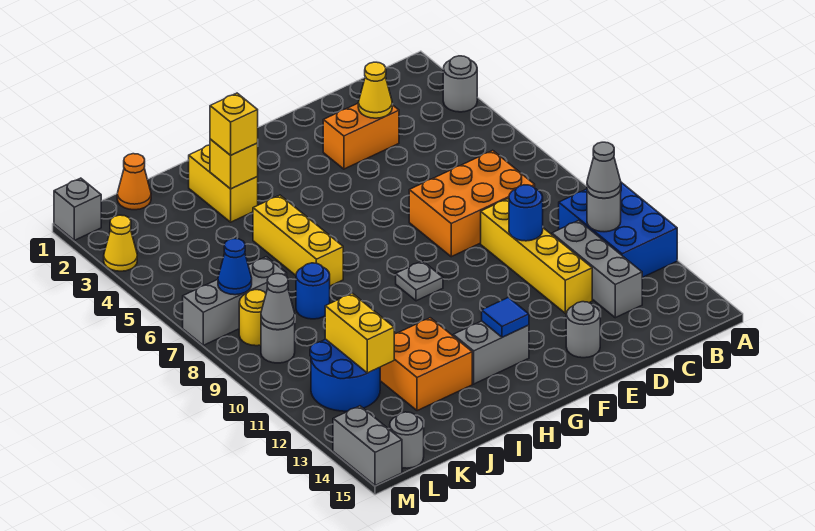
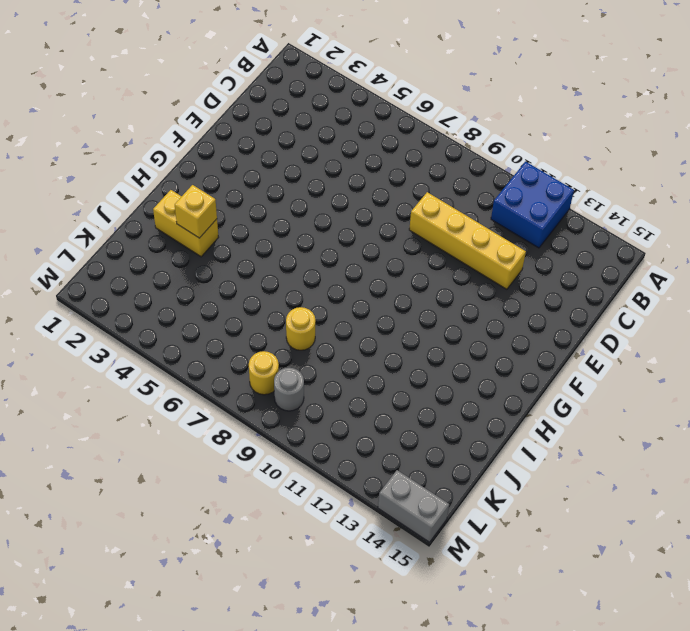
blue brick A11:B12 level 1 -> blue brick A10:B12 level 1
yellow round brick J8 level 1 -> blue round brick J8 level 1
none -> grey round brick A3 level 1
none -> orange brick C7:E8 level 1
none -> grey brick C11:C13 level 1
none -> orange brick D3:E3 level 1

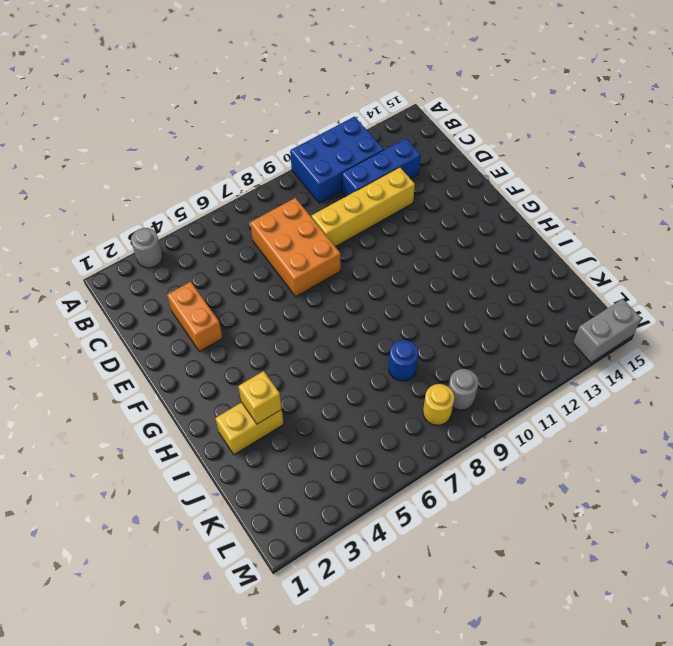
blue brick C11:C13 level 1 -> grey brick C11:C13 level 1
none -> grey round brick E14 level 1
none -> grey plate G9 level 1
none -> grey brick G13:H13 level 1
none -> yellow brick I5:I7 level 1

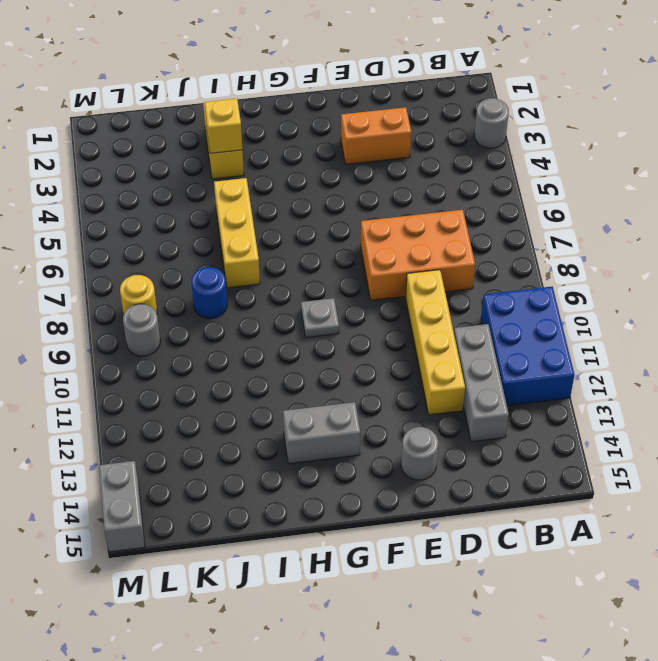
none -> orange brick I12:J13 level 1
none -> orange cone K1 level 1
none -> grey brick K7:M7 level 1
none -> blue round brick K11:L12 level 1

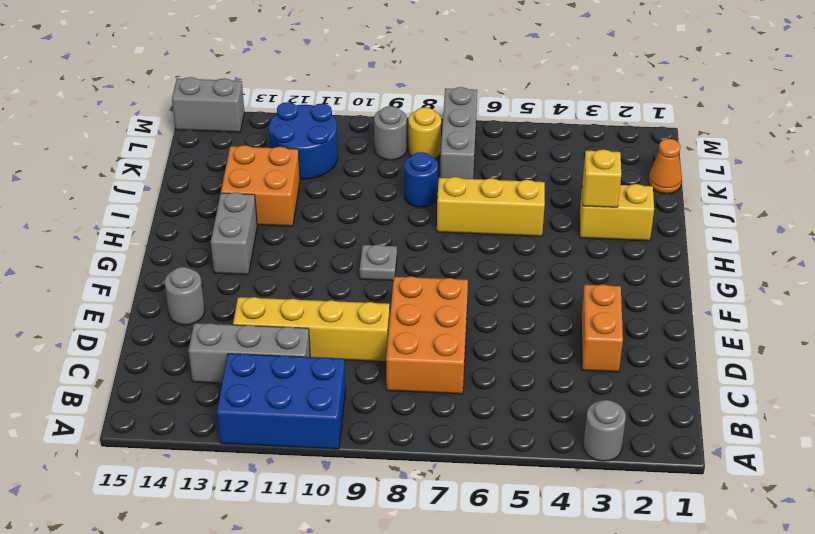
none -> grey round brick L15 level 1
none -> grey brick M1 level 1
none -> yellow cone M3 level 1
none -> grey round brick B11 level 2

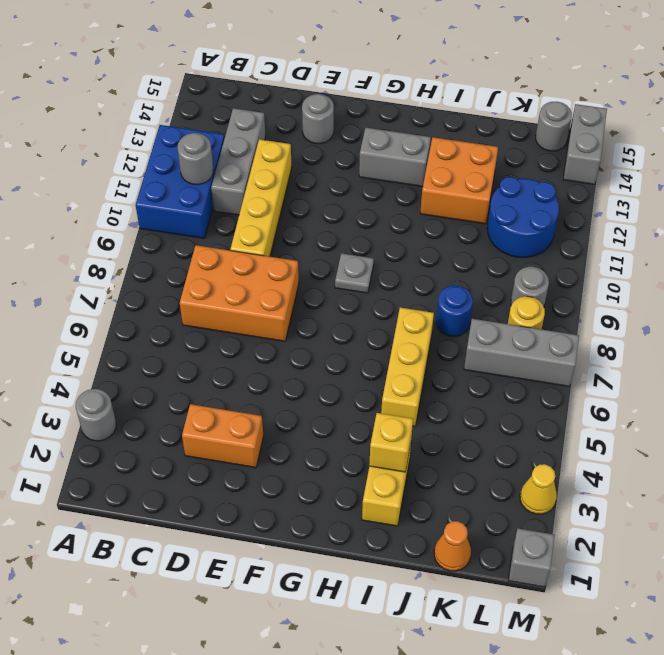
none -> yellow cone D3 level 2
none -> blue round brick D10 level 2
none -> blue tile G13 level 2
none -> yellow brick K11:K12 level 2

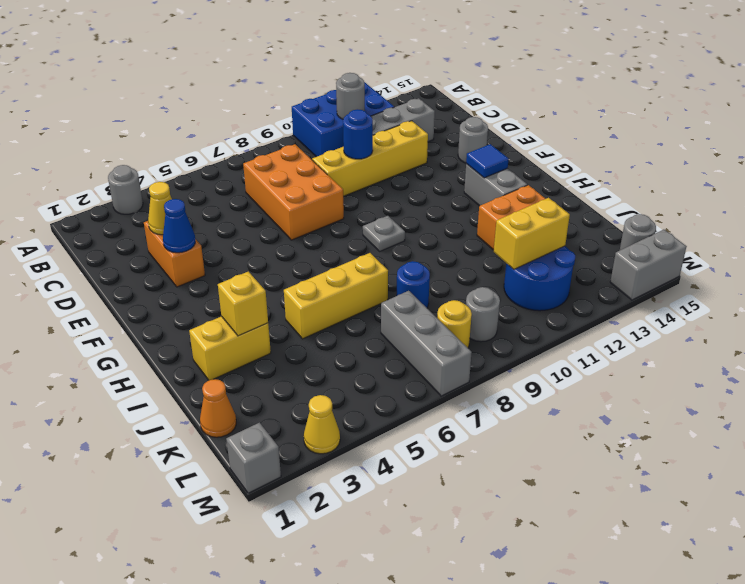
blue cone E3 level 2 -> blue cone L7 level 2
none -> grey cone L9 level 2
none -> grey cone B11 level 3
none -> yellow brick I3 level 3

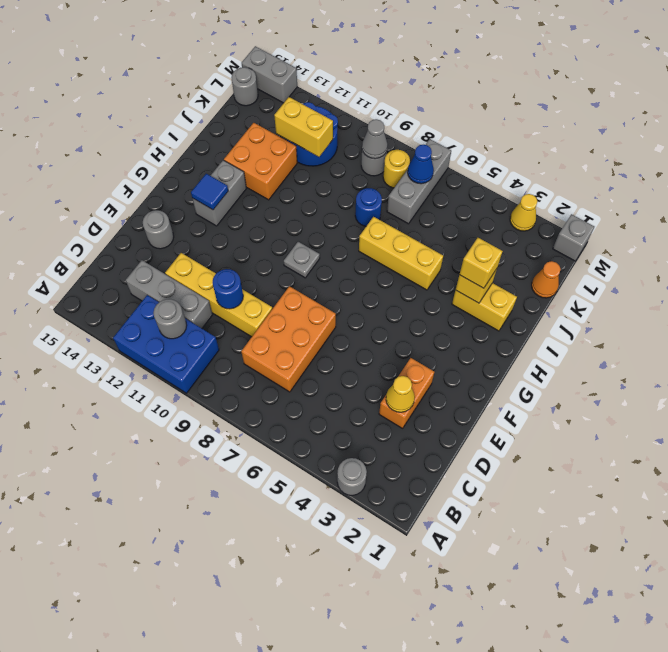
none -> grey cone B11 level 3

